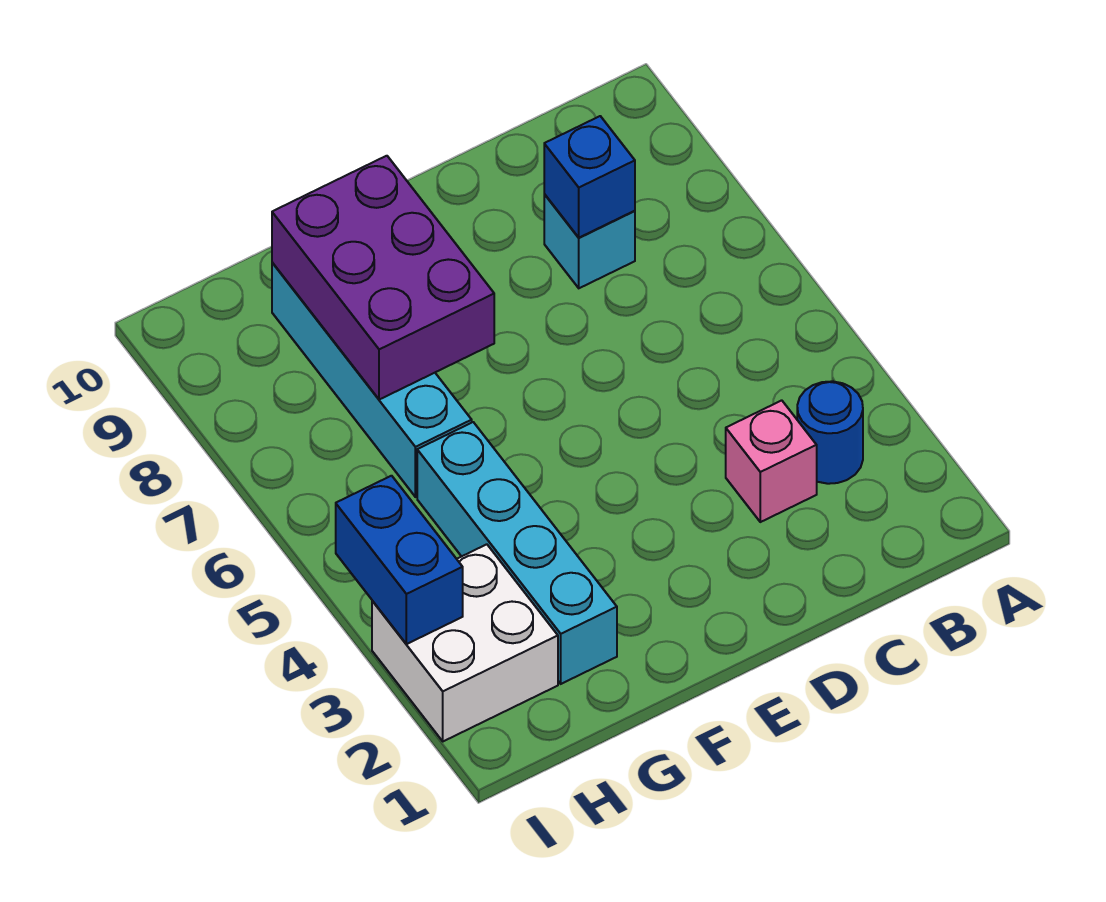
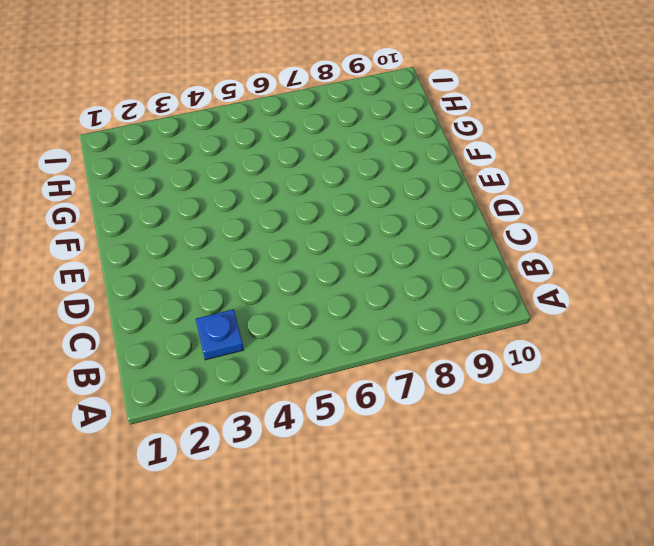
blue plate B3 level 1 -> blue round brick B3 level 1
none -> pink brick C3 level 1
none -> cyan brick C8 level 1

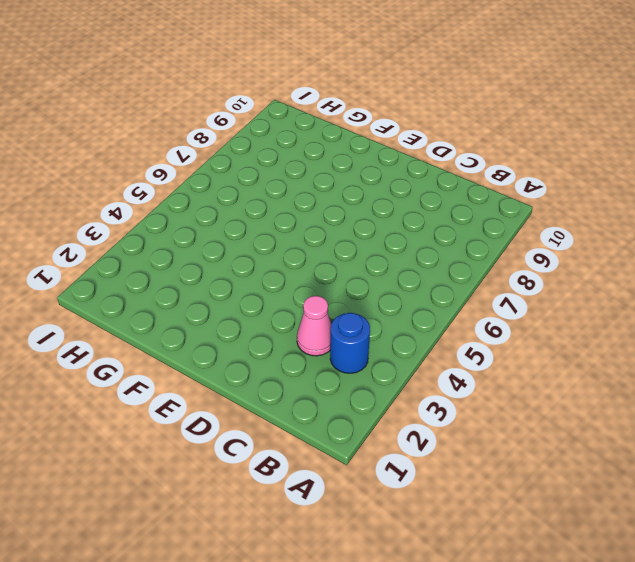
pink cone C3 level 1 -> pink brick C3 level 1
none -> cyan brick C8 level 1
none -> cyan brick G2:G5 level 1

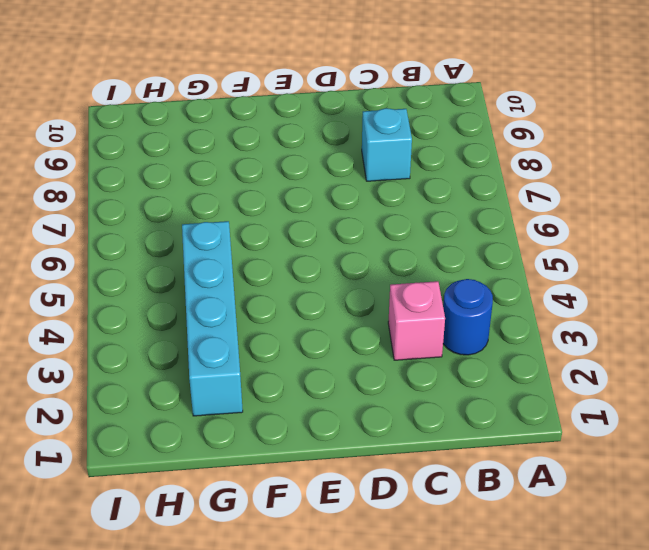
none -> cyan brick G6:G9 level 1
none -> white brick H2:I3 level 1

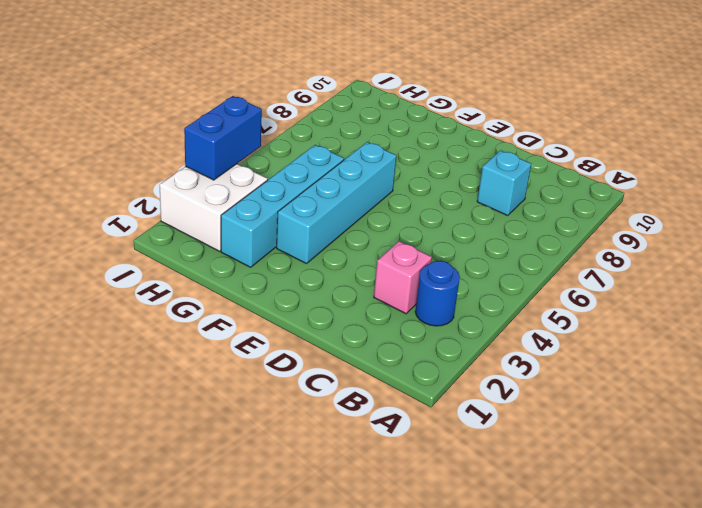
cyan brick F3:F6 level 1 -> cyan brick G6:G9 level 1
none -> blue brick C8 level 2
none -> purple brick F7:G9 level 2

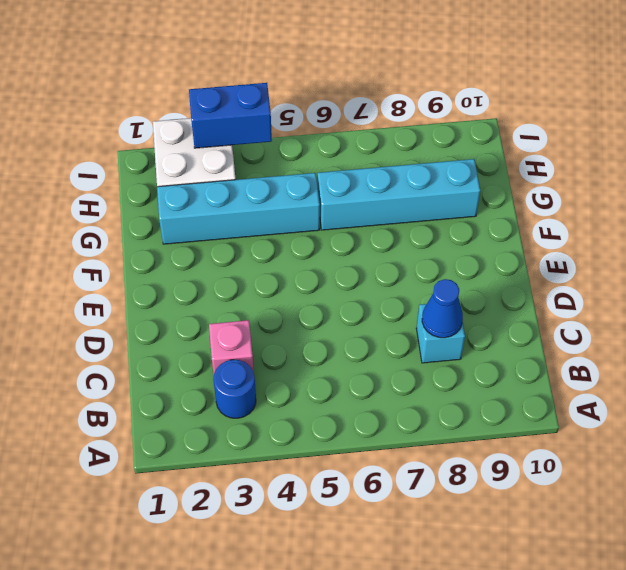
blue cone C8 level 2 -> blue brick C8 level 2
none -> purple brick F7:G9 level 2

